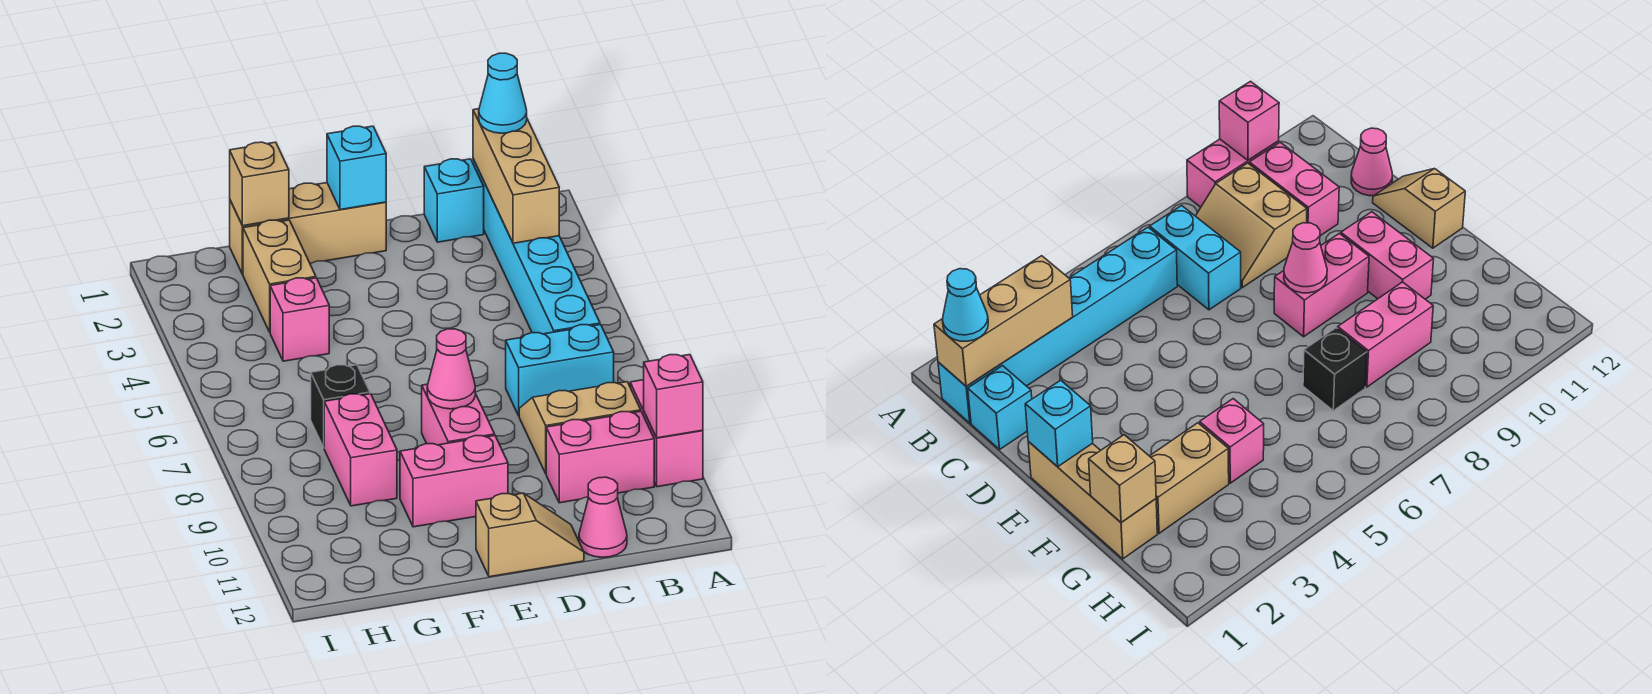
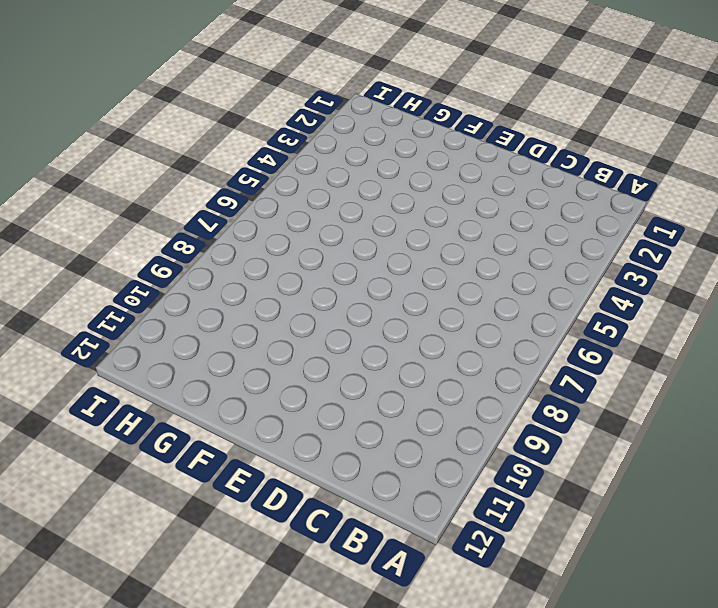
none -> pink brick A9:A10 level 1
none -> cyan brick B1:B6 level 1
none -> cyan brick B7:C7 level 1

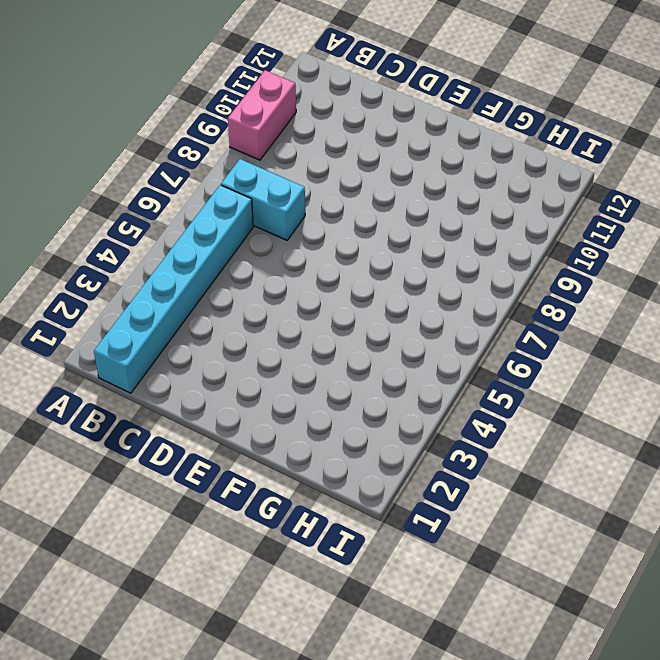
none -> tan slope B8:C9 level 1 top 9
none -> pink brick B10:C10 level 1
none -> cyan brick C1 level 1

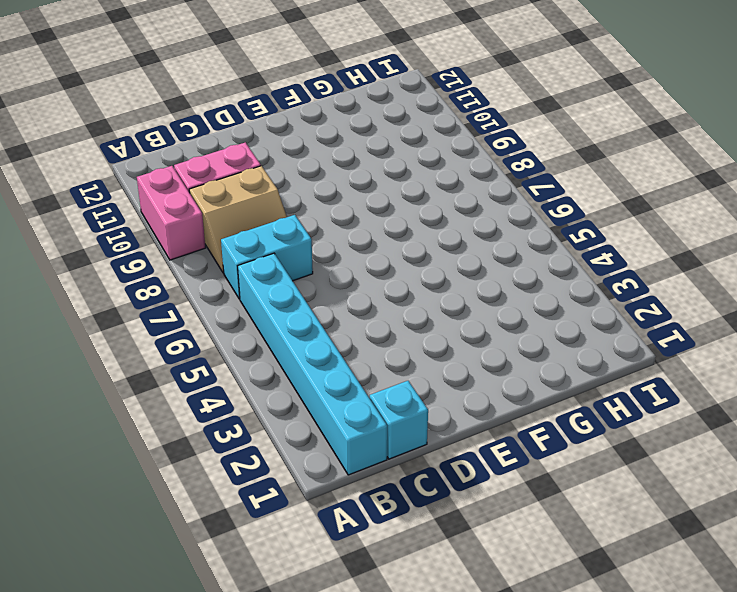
none -> pink cone C12 level 1
none -> tan slope D12:E12 level 1 top E
none -> tan brick E1:G1 level 1

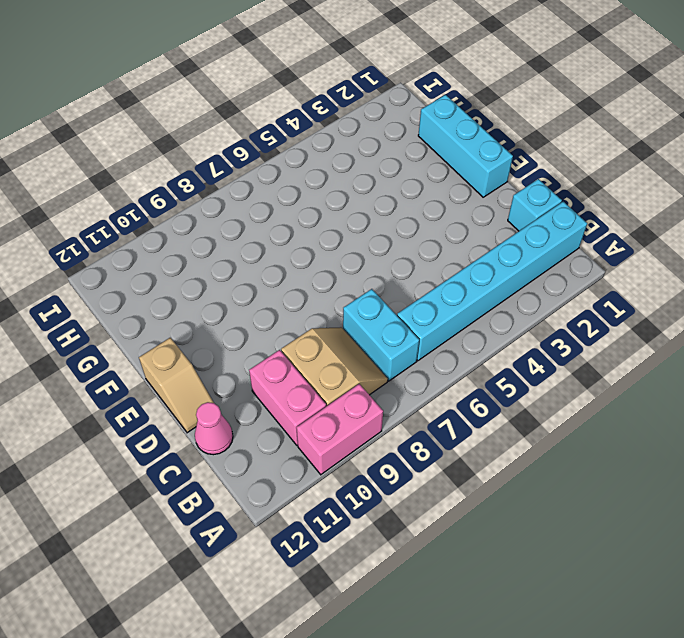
cyan brick E1:G1 level 1 -> tan brick E1:G1 level 1
none -> pink brick E8:E9 level 1
none -> pink brick E10:F10 level 1
none -> tan brick G2:G3 level 1

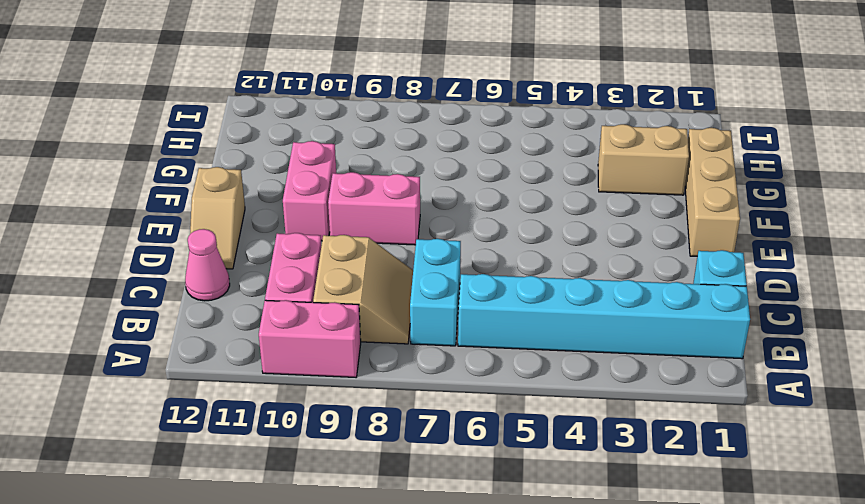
none -> pink brick G4 level 1
none -> black brick G7 level 1
none -> pink brick G8:G9 level 1

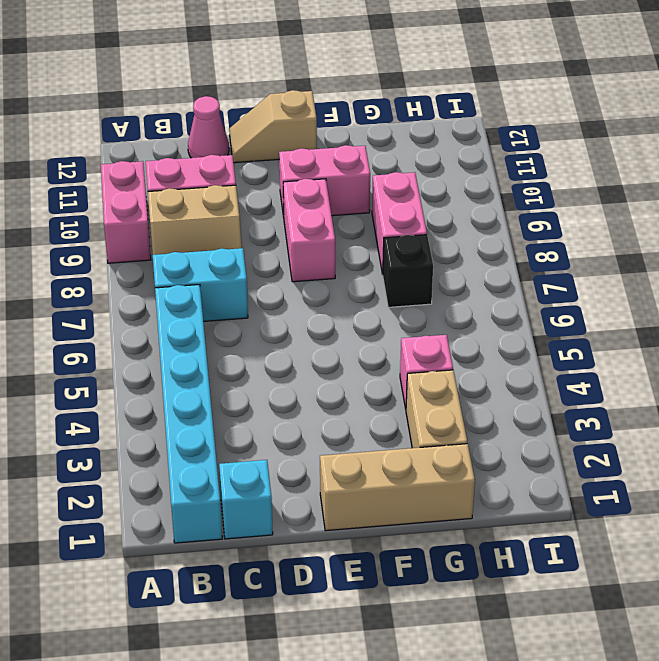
none -> pink brick A10 level 2
none -> tan brick B1:B3 level 2
none -> cyan brick E1 level 2

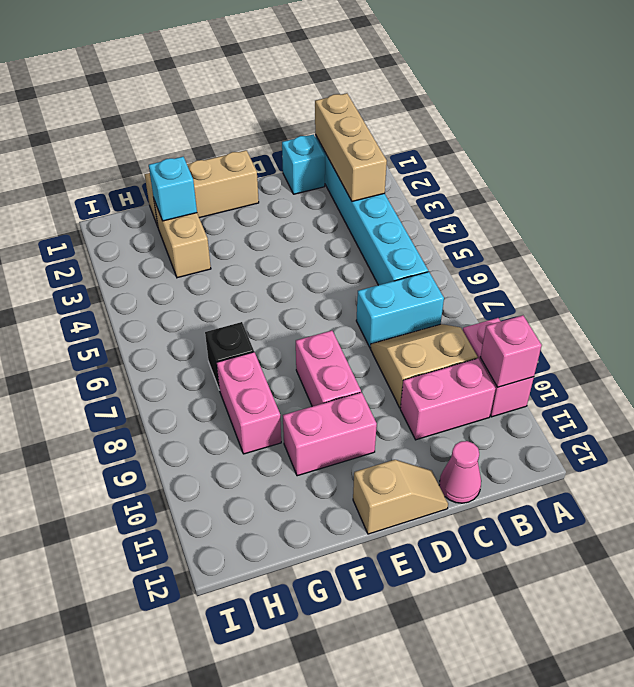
cyan brick G2 level 2 -> cyan brick E1 level 2
none -> pink brick G4 level 1
none -> pink cone E8 level 2
none -> tan brick G1 level 2

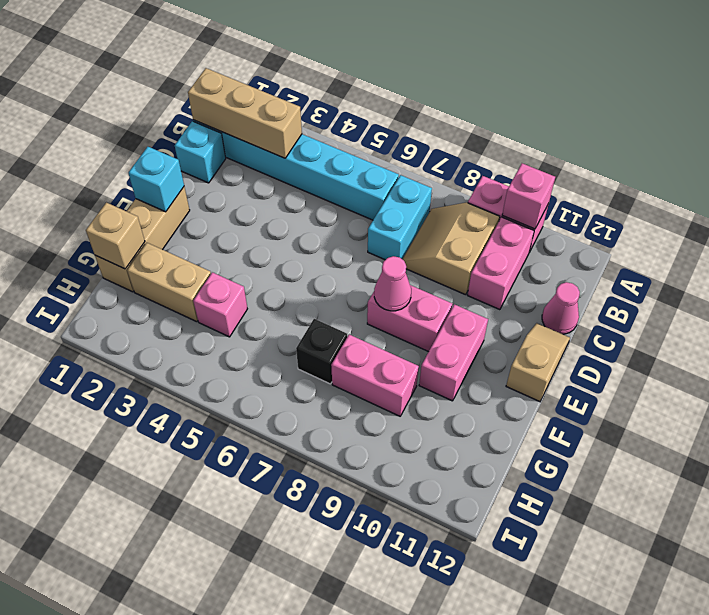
none -> cyan cone B1 level 3

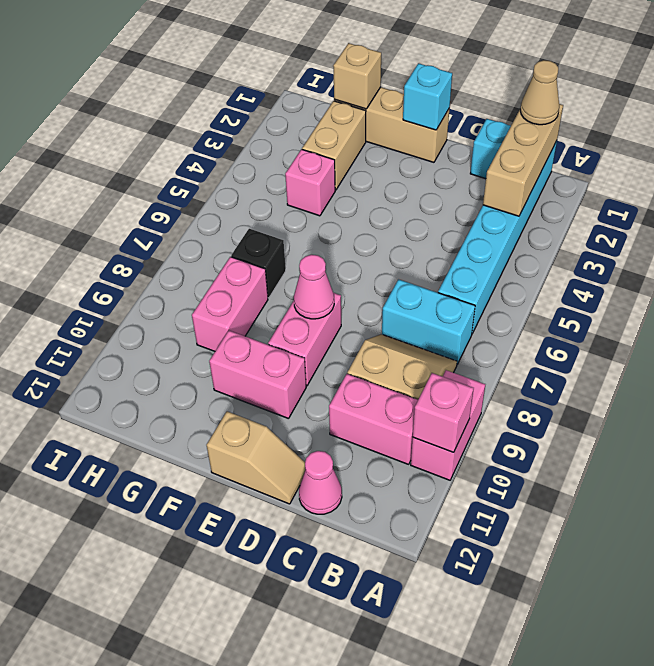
tan cone B1 level 3 -> cyan cone B1 level 3

